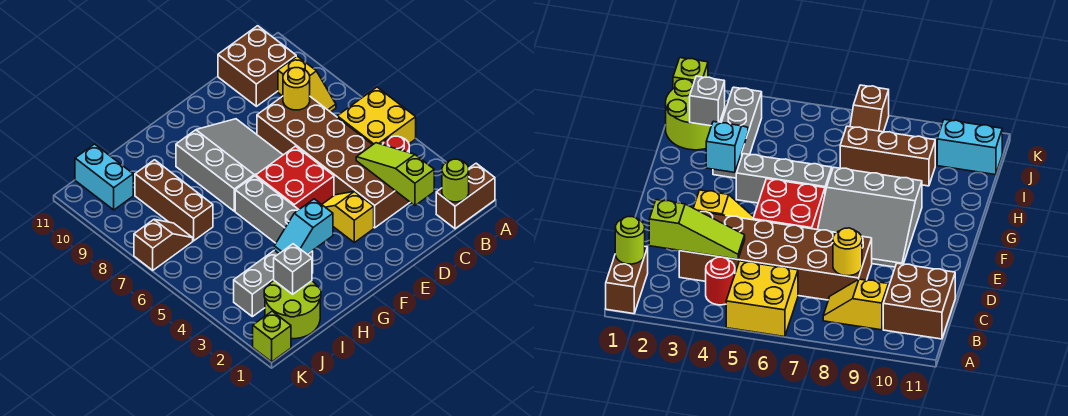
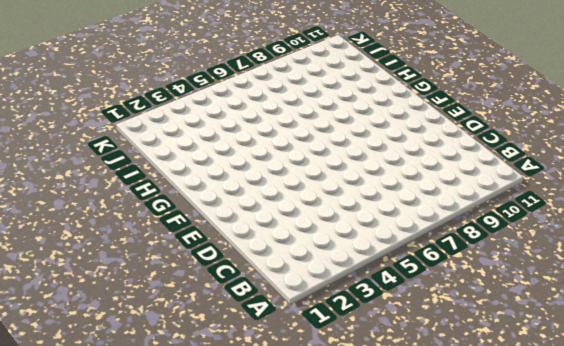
none -> brown brick A1:B1 level 1
none -> yellow brick A5:B6 level 1
none -> red round brick B4 level 1

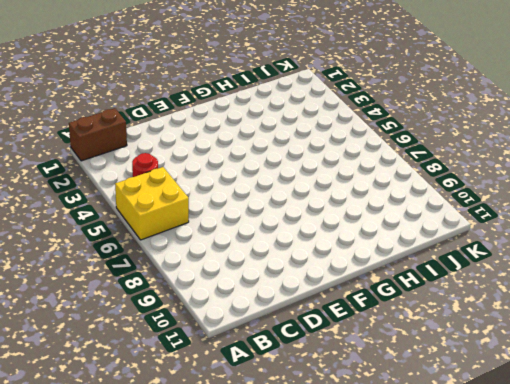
none -> yellow slope B8:B9 level 1 top 9
none -> brown brick B10:C11 level 1
none -> brown brick C3:D8 level 1

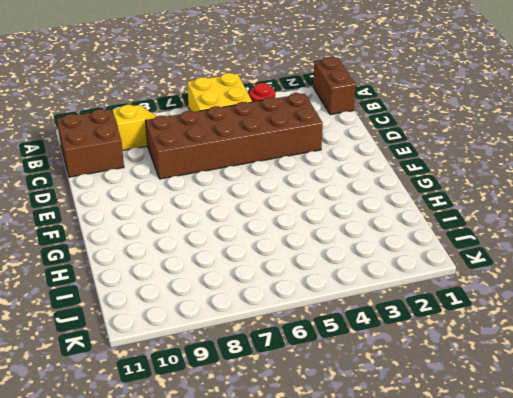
none -> yellow slope E3:E4 level 1 top 3
none -> red brick E5:F6 level 1
none -> grey slope E7:G9 level 1 top G

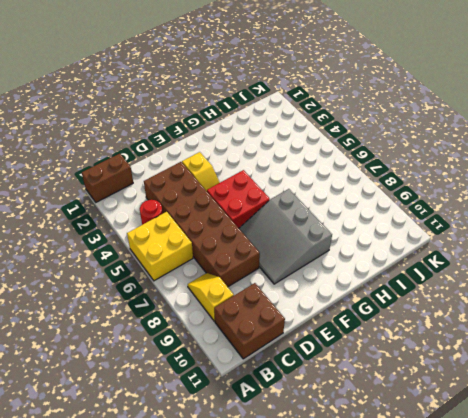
none -> grey brick G4:G6 level 1
none -> grey brick H3:J3 level 1
none -> lime round brick I1:J2 level 1

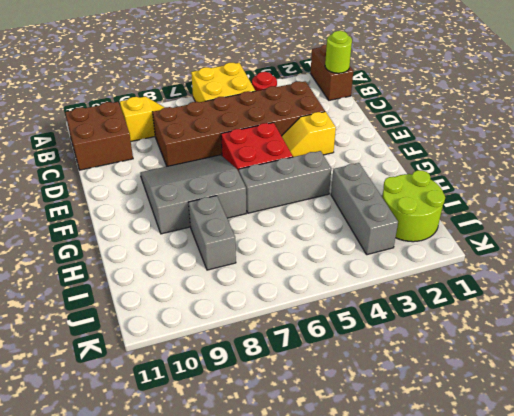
grey brick H8:I8 level 1 -> brown brick I7:I9 level 1
none -> brown slope J7:K7 level 1 top K
none -> cyan brick J10:J11 level 1
none -> lime brick K1 level 1

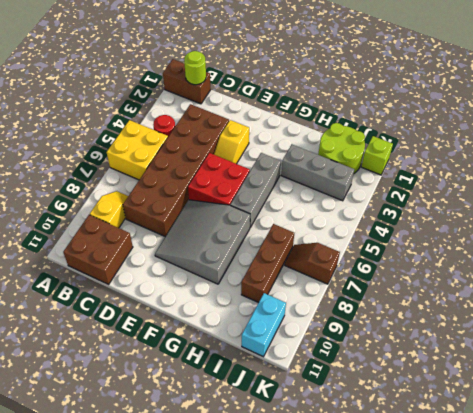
none -> lime slope C2:C4 level 2 top 2
none -> yellow round brick C8 level 2
none -> cyan slope G3:H3 level 2 top G

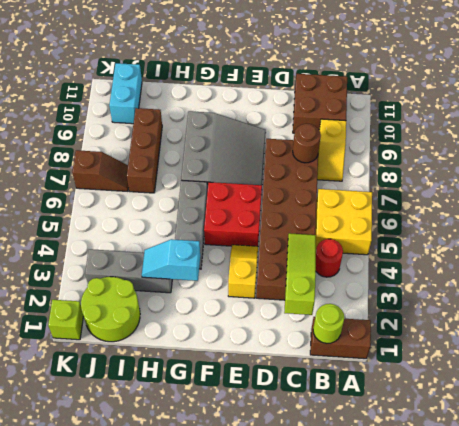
brown round brick C8 level 2 -> yellow round brick C8 level 2
none -> grey brick I2 level 2

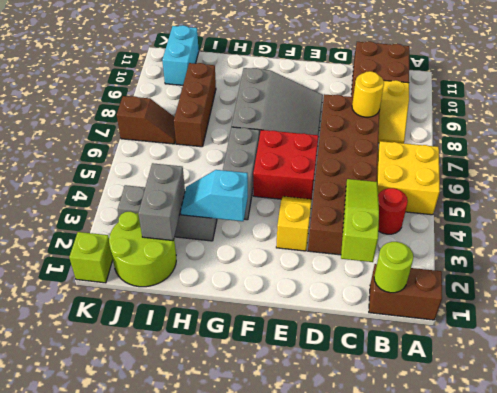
grey brick I2:I3 level 2 -> grey brick I2 level 2

